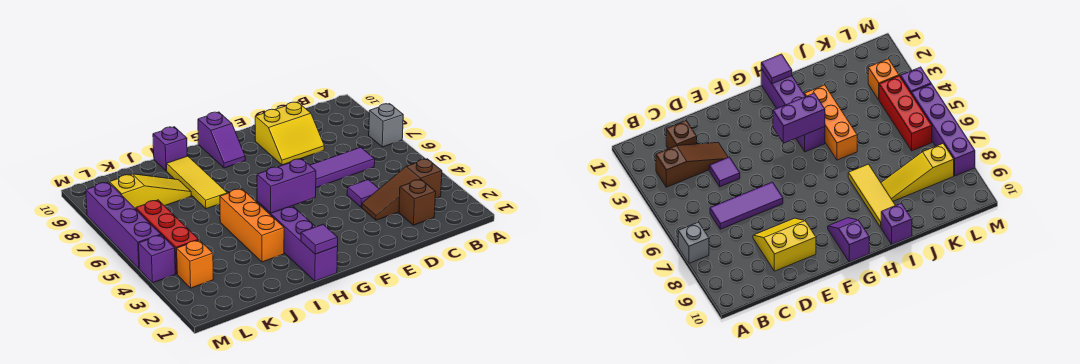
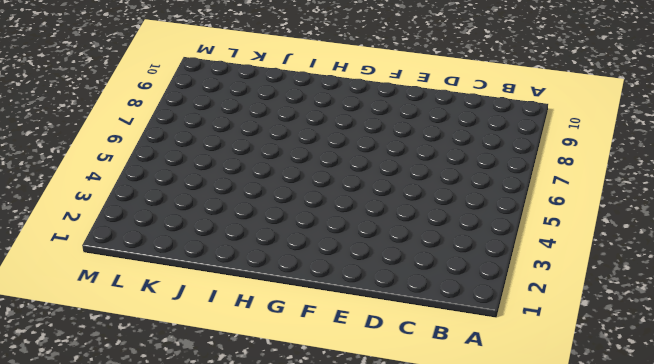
none -> grey brick A7 level 1
none -> brown slope B3:D3 level 1 top B
none -> brown brick C2 level 1

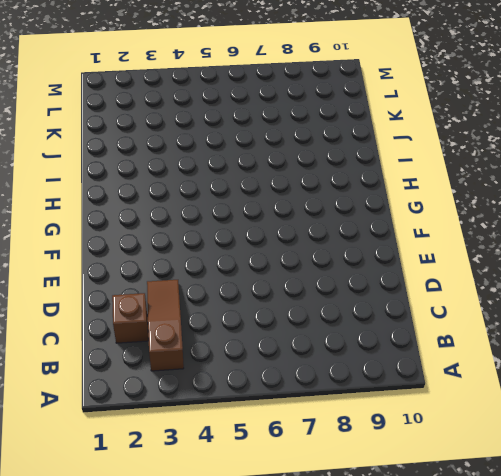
none -> grey brick A7 level 1
none -> purple tile C6:E6 level 1
none -> purple tile D4 level 1

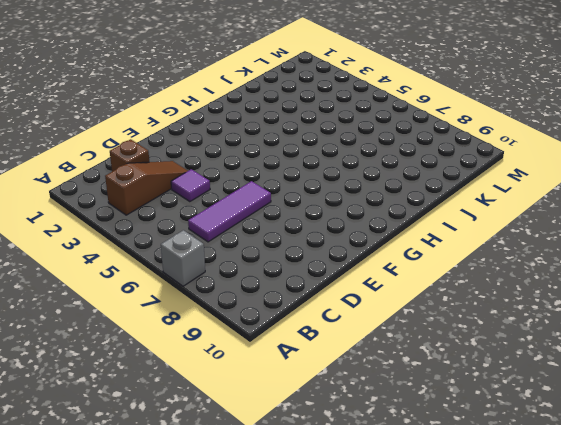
none -> yellow slope D8:E9 level 1 top 9
none -> purple slope G9:G10 level 1 top 10
none -> purple brick H1:H4 level 1

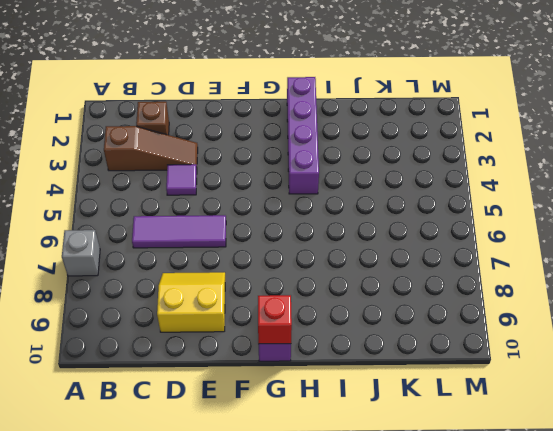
red brick G10 level 2 -> none
none -> orange brick I3:I5 level 1
none -> yellow tile I7:I9 level 1
none -> purple brick I10 level 1

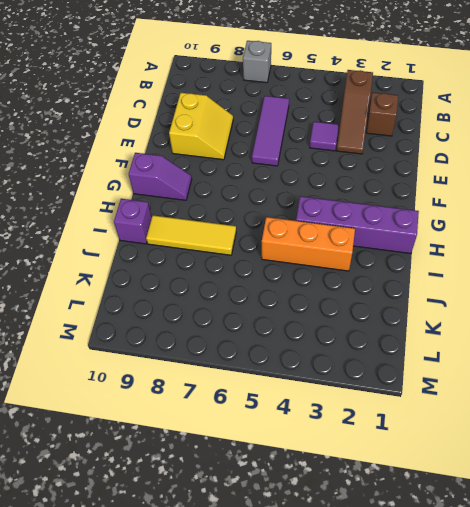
none -> yellow slope J8:L8 level 1 top L
none -> orange brick L3 level 1
none -> red brick L4:L6 level 1

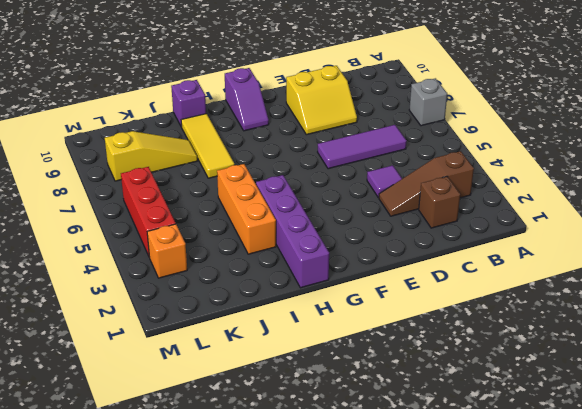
none -> purple brick M4 level 1
none -> purple brick M5:M8 level 1
none -> purple brick G4:H4 level 2

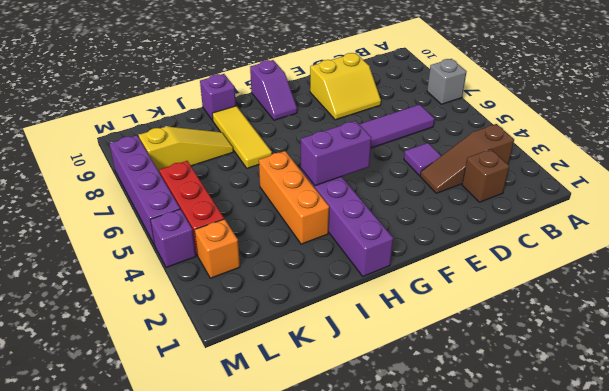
none -> purple tile H1 level 2

